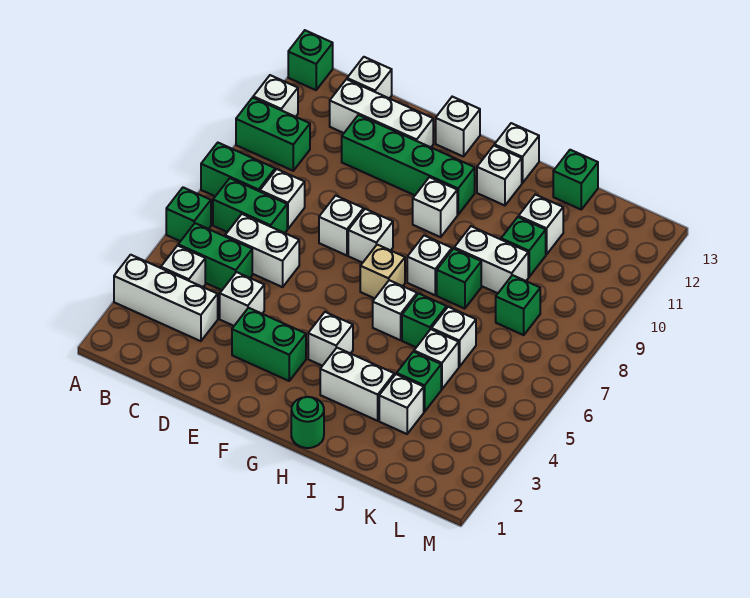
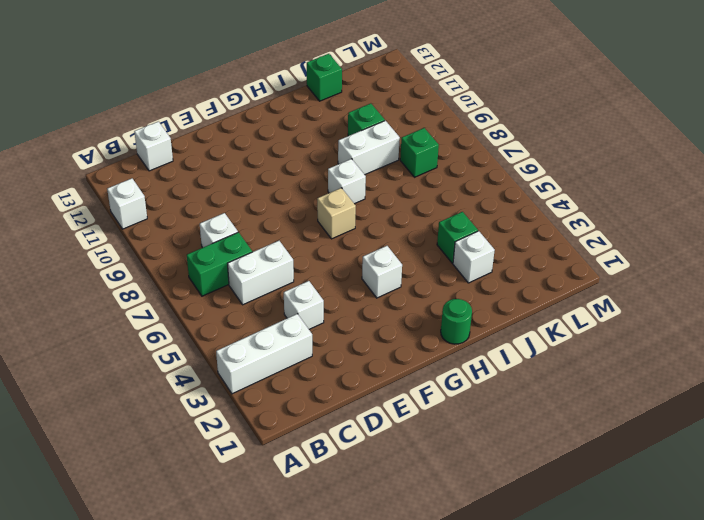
none -> green brick A6 level 1
none -> green brick A8:B8 level 1
none -> green brick A10:B10 level 1
none -> green brick A13 level 1

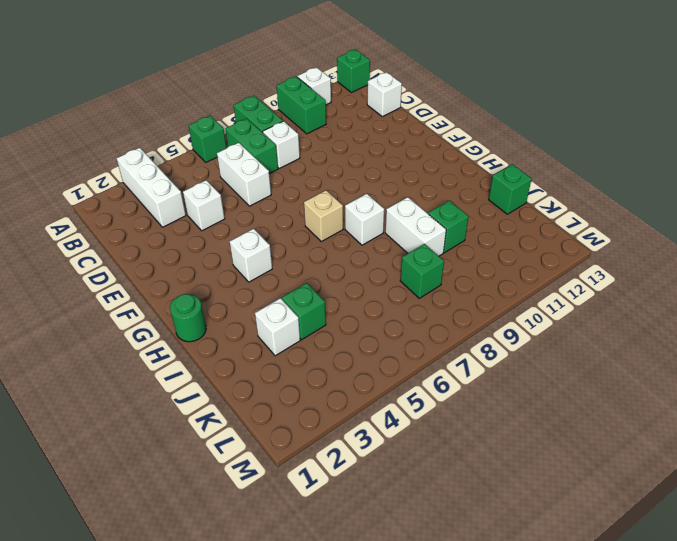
none -> white brick B4 level 1
none -> green brick B5:C5 level 1
none -> white brick C12:E12 level 1
none -> green brick D11:G11 level 1

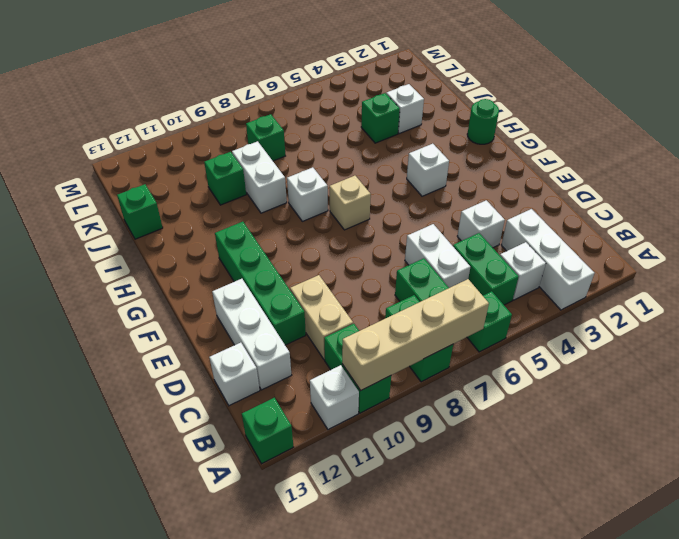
tan brick A7:A10 level 2 -> none
tan brick C10:D10 level 1 -> none
none -> white brick C8 level 1
none -> green brick E3:F3 level 1
none -> white brick E8 level 1
none -> white brick F8 level 1

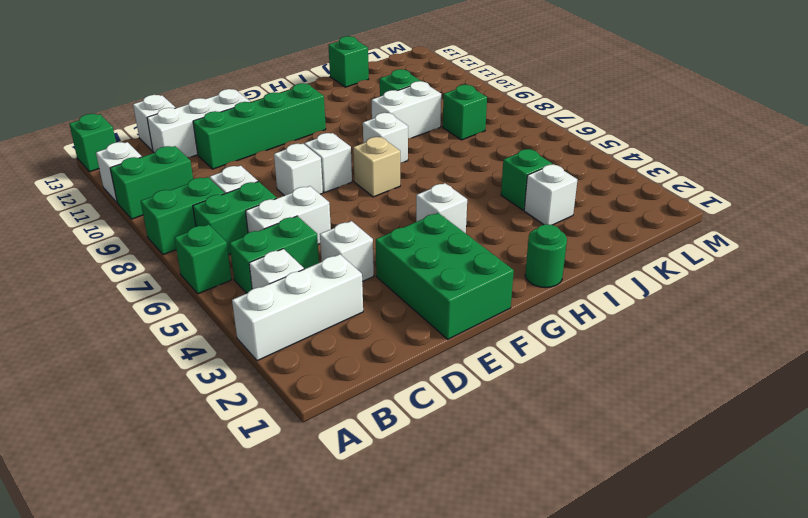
green brick E1:F3 level 1 -> green brick E3:F3 level 1
none -> white brick F13 level 1
none -> white brick G10 level 1
none -> white brick H3:I3 level 1
none -> white brick H6 level 1

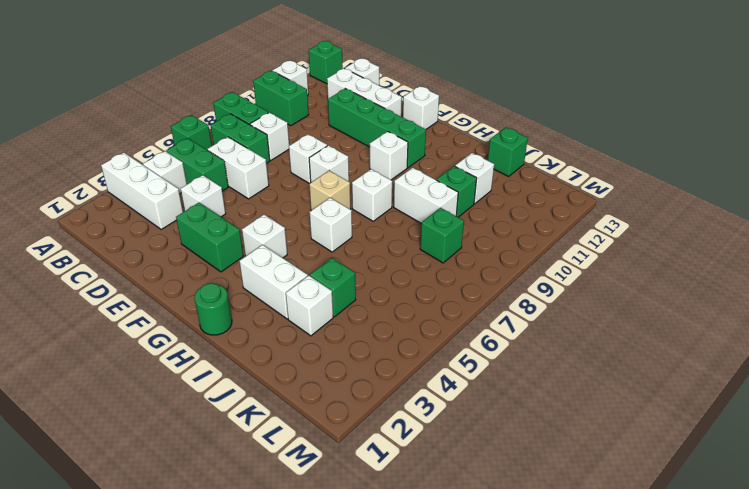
none -> white brick H12 level 1
none -> white brick H13 level 1
none -> green brick I6 level 1
none -> green brick I8 level 1

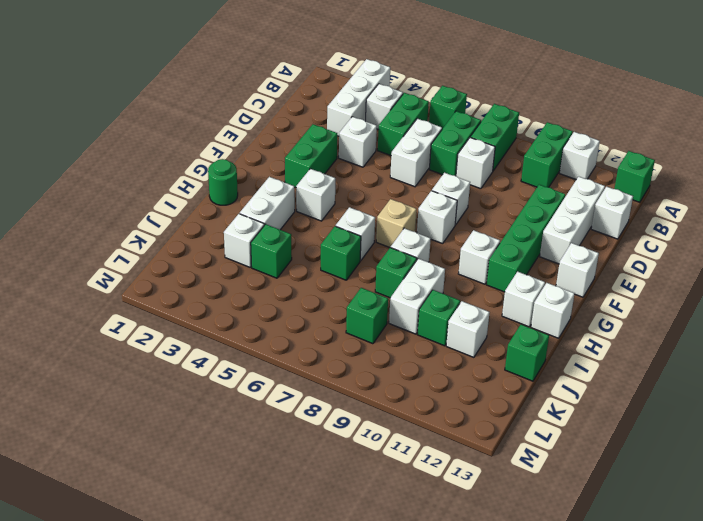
none -> white brick J5 level 1
none -> white brick J6 level 1

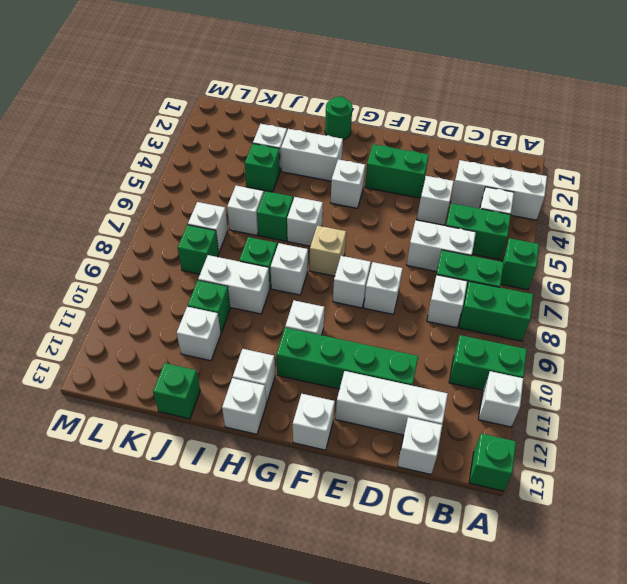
white brick K7 level 1 -> white brick J5 level 1

